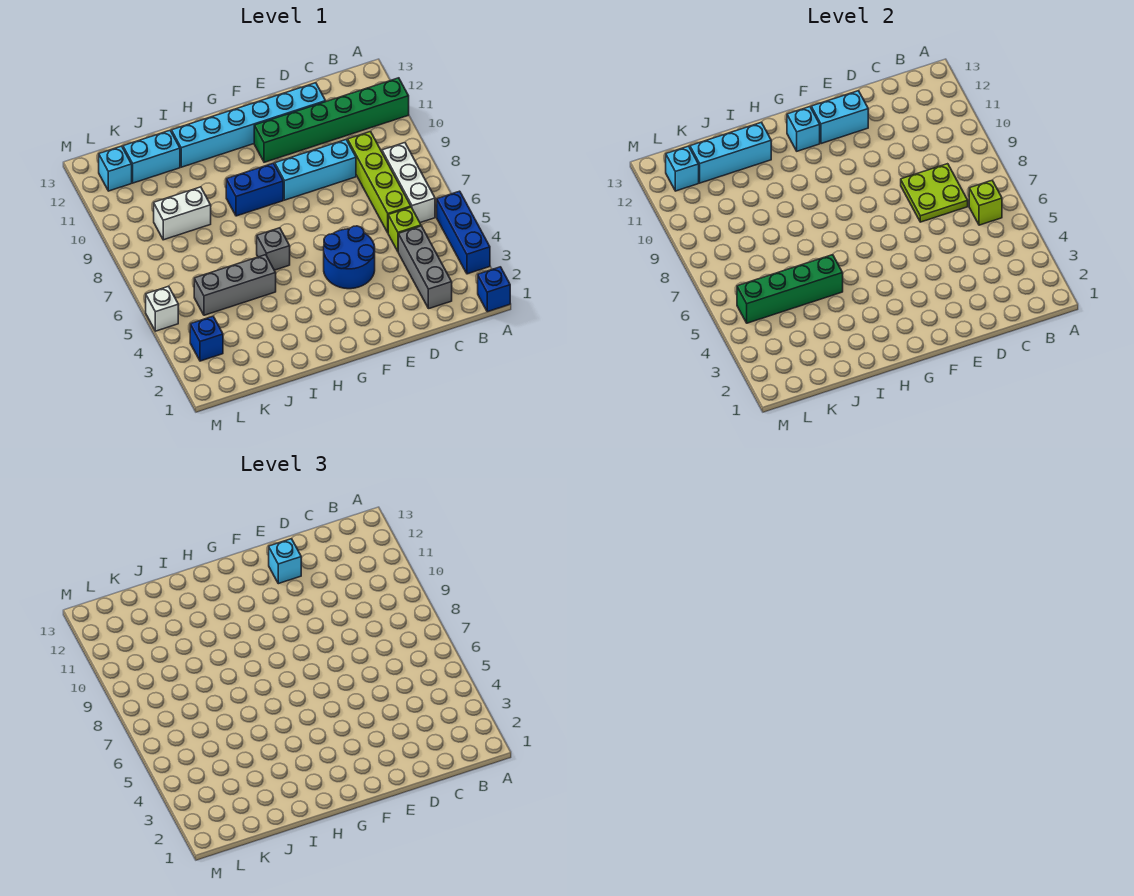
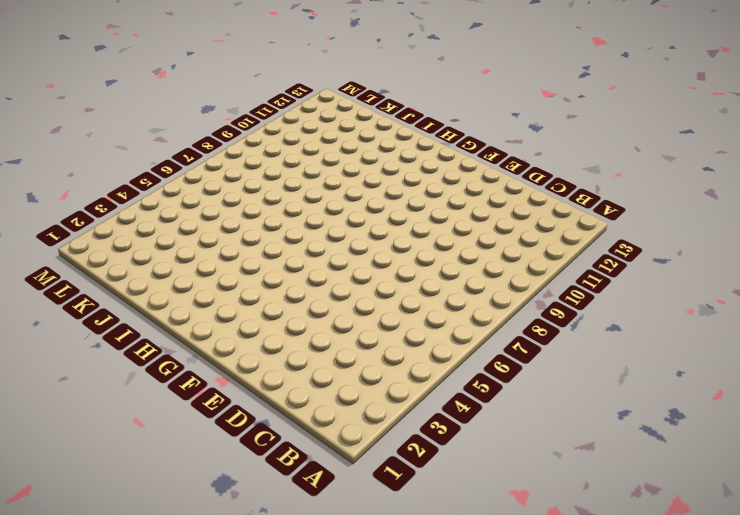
none -> blue brick A1 level 1
none -> blue brick A3:A5 level 1
none -> green brick A11:F11 level 1

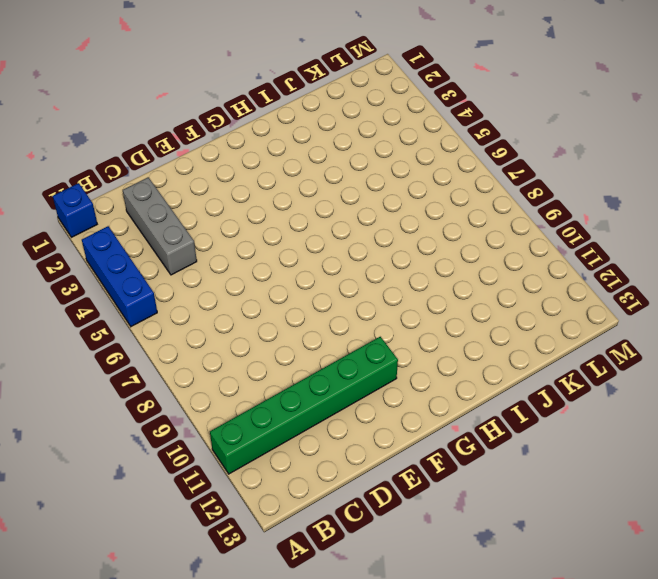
none -> white brick B6:B8 level 1
none -> lime brick C5 level 1
none -> lime brick C6:C9 level 1

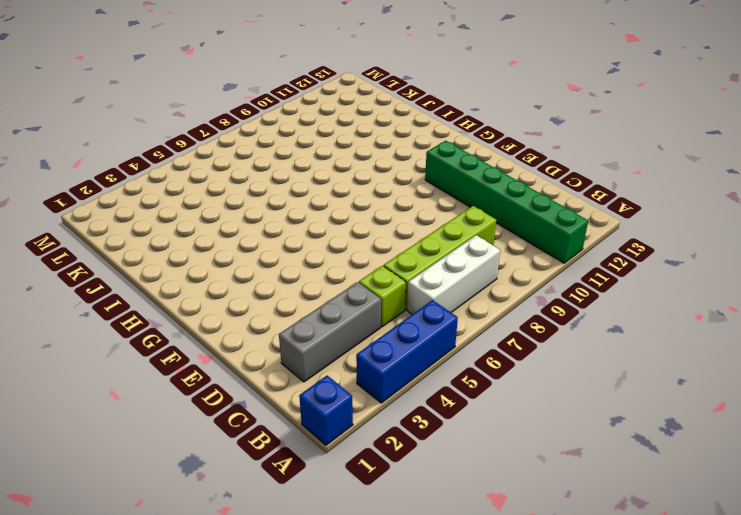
none -> cyan brick D9:F9 level 1
none -> cyan brick D12:I12 level 1
none -> blue round brick E4:F5 level 1

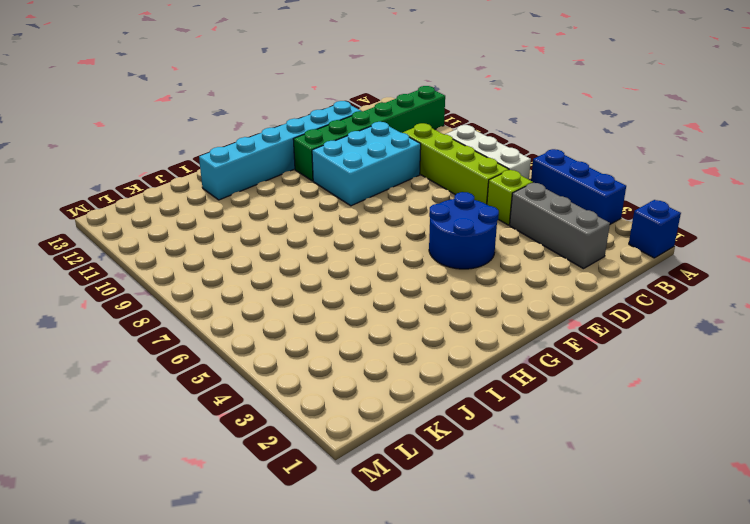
cyan brick D9:F10 level 1 -> cyan brick D9:F9 level 1
none -> blue brick G9:H9 level 1
none -> grey brick H6 level 1
none -> grey brick I5:K5 level 1

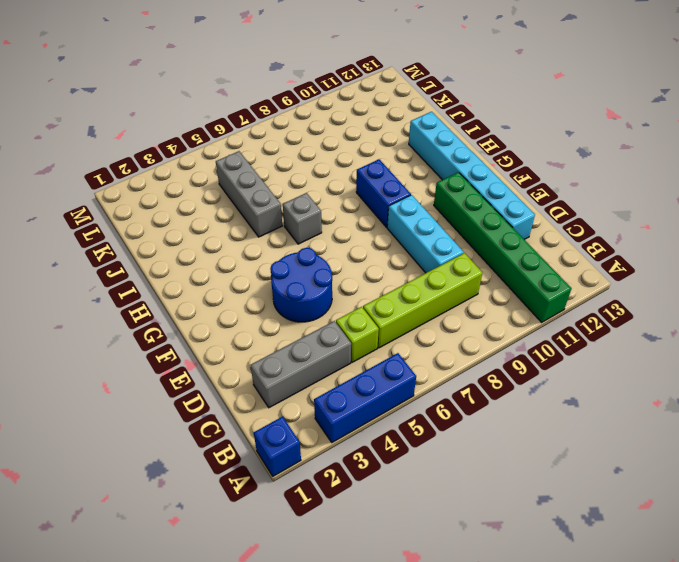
none -> white brick B6:B8 level 1
none -> white brick J9:K9 level 1
none -> cyan brick J12:K12 level 1

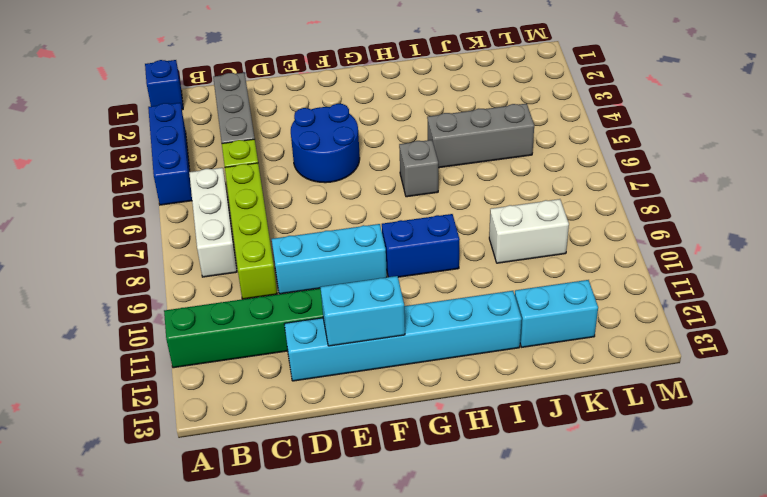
none -> blue brick L3 level 1
none -> cyan brick L12 level 1
none -> white brick M5 level 1

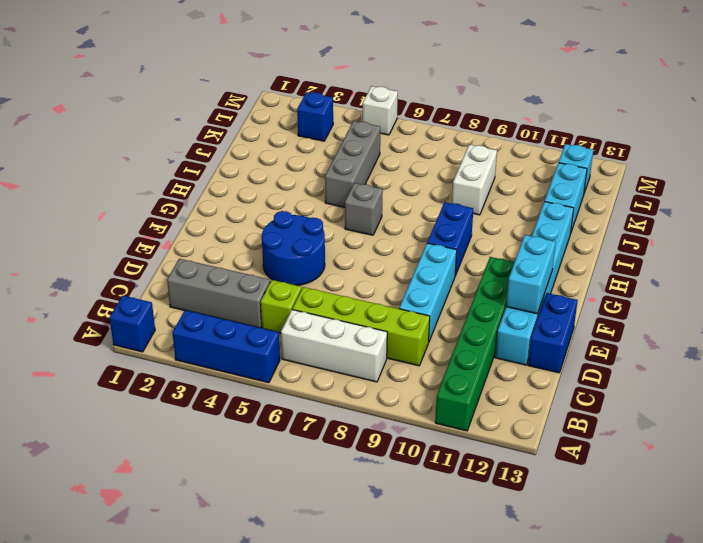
blue brick D13:E13 level 1 -> none
none -> lime brick B6 level 2
none -> lime plate C7:D8 level 2
none -> cyan brick G12 level 2

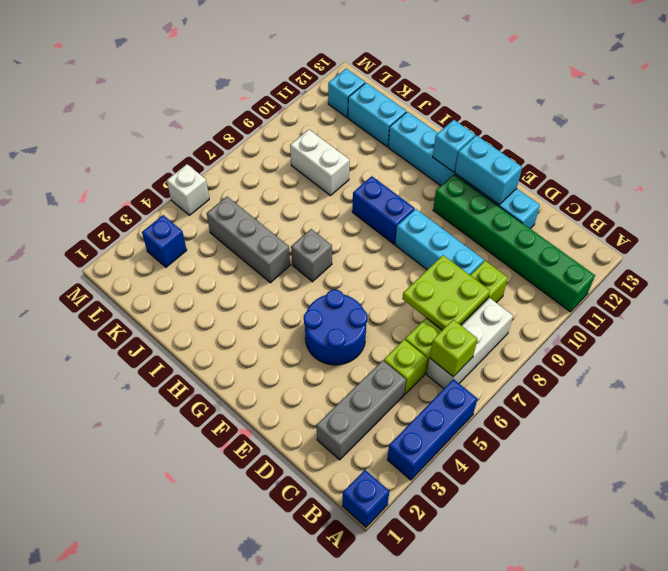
none -> green brick I5:L5 level 2
none -> cyan brick I12:K12 level 2
none -> cyan brick L12 level 2

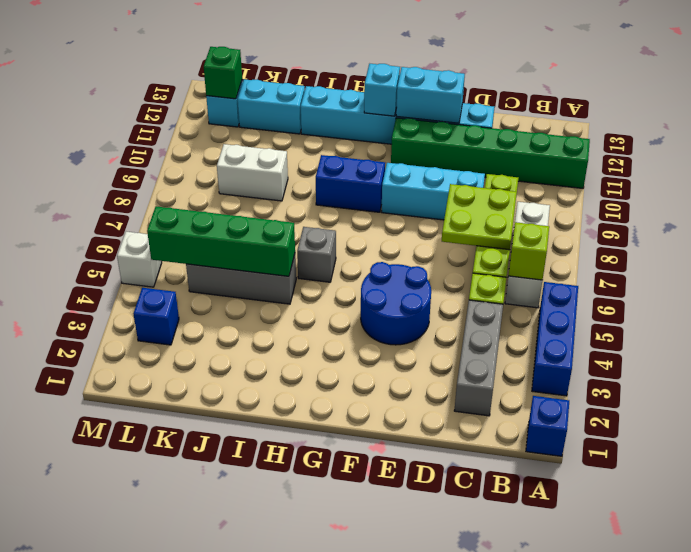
green brick L12 level 2 -> cyan brick L12 level 2
none -> cyan brick I12:K12 level 2
none -> cyan brick E12 level 3

